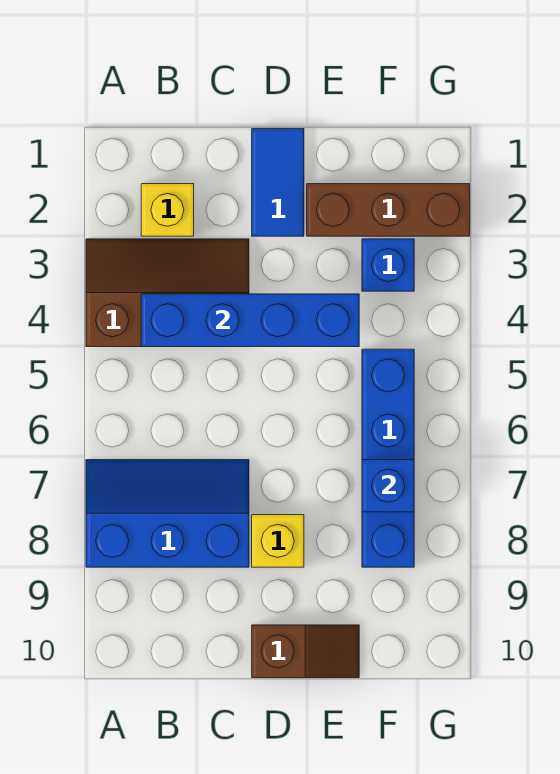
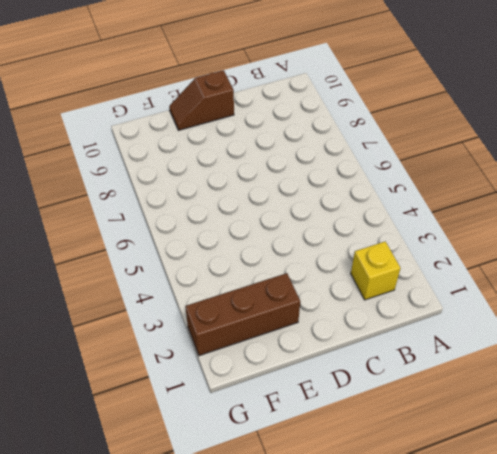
none -> brown slope A3:C4 level 1 top 4
none -> blue slope A7:C8 level 1 top 8

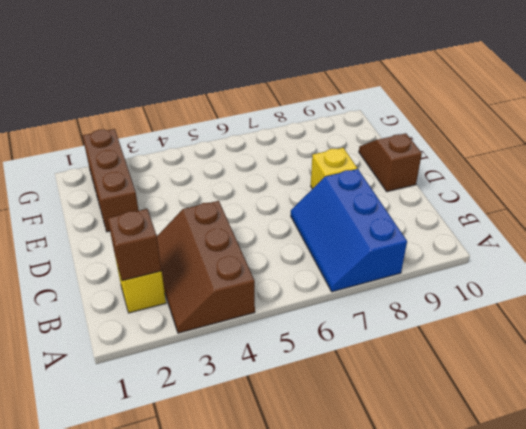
brown brick B2 level 2 -> none
none -> blue tile D1:D2 level 1
none -> blue brick F3 level 1

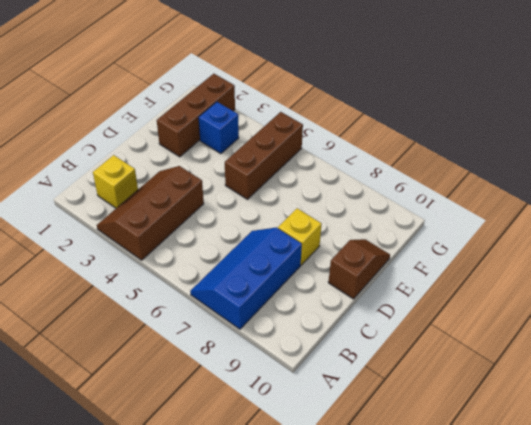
brown brick E5:G5 level 1 -> blue brick F5:F8 level 1
none -> blue tile D1:D2 level 1
none -> blue brick B4:E4 level 2

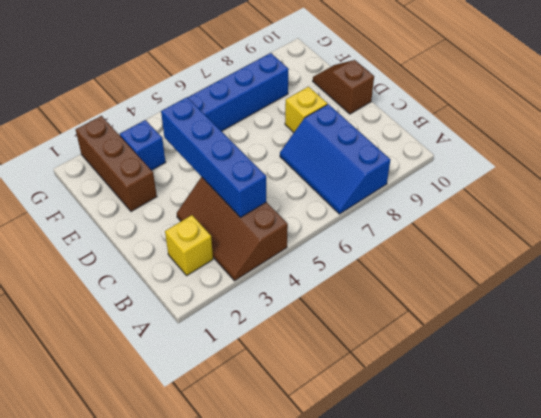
none -> blue tile D1:D2 level 1
none -> blue brick F7 level 2

